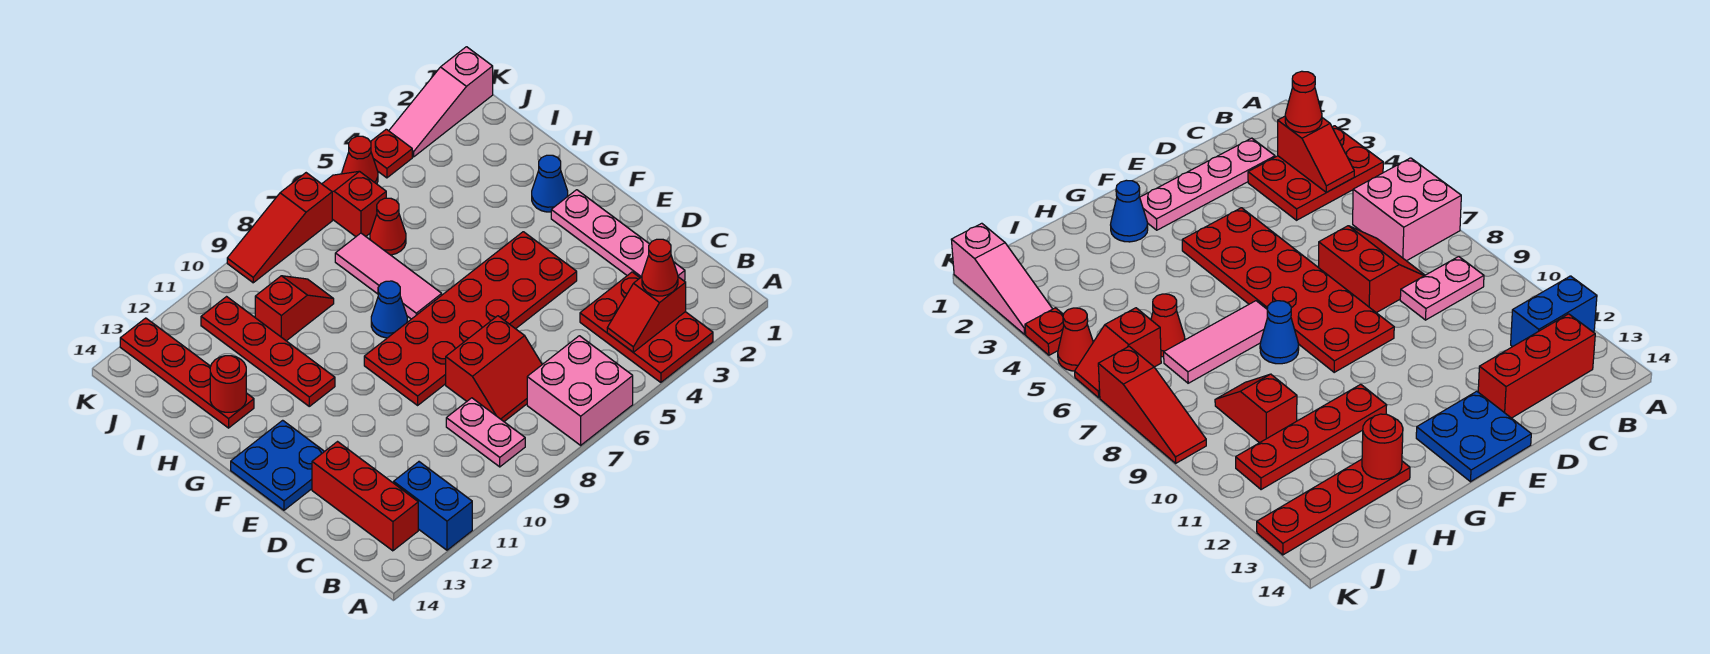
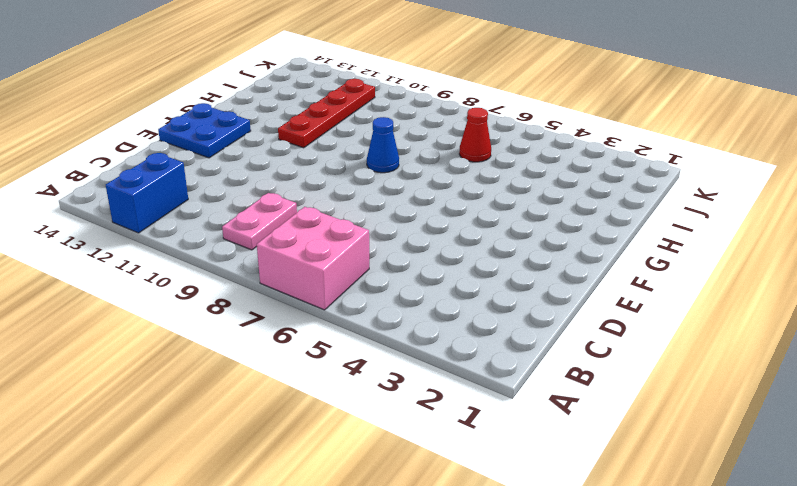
none -> red plate A3:C4 level 1
none -> red brick B13:D13 level 1
none -> pink plate C2:F2 level 1

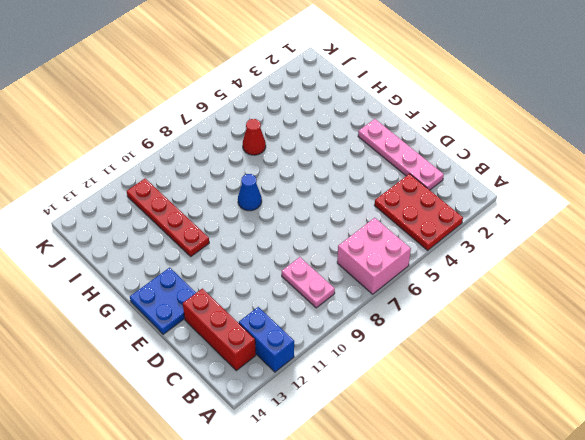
none -> red slope C7:D8 level 1 top D
none -> red plate E4:F9 level 1
none -> blue cone G2 level 1

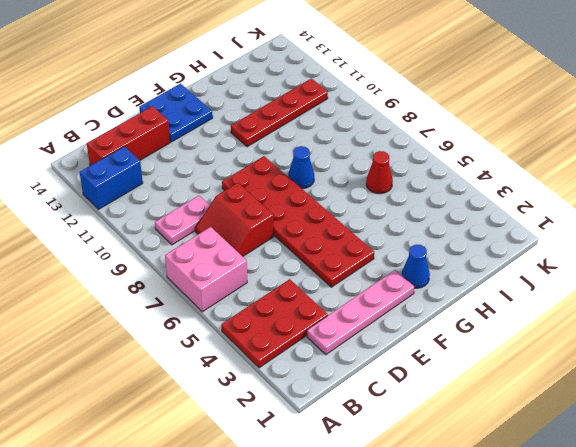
none -> pink tile G7:I7 level 1
none -> red plate H13:K13 level 1
none -> red slope I9:I10 level 1 top 10

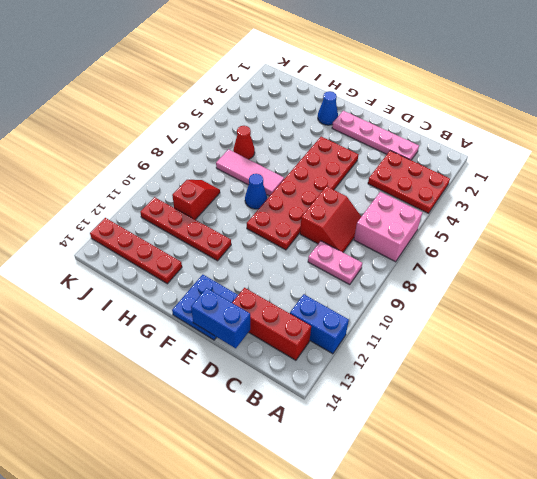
blue brick D14:E14 level 2 -> none
none -> red slope J6:K6 level 1 top J
none -> pink slope K1:K3 level 1 top 1
none -> red plate K4 level 1

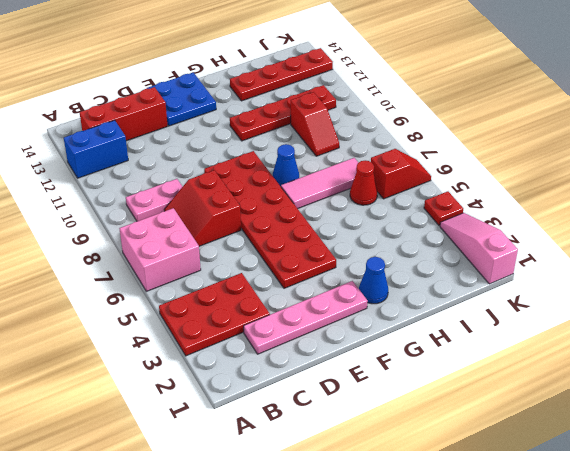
none -> red cone K5 level 1
none -> red slope K7:K9 level 1 top 7
none -> red slope B3:B4 level 2 top 3

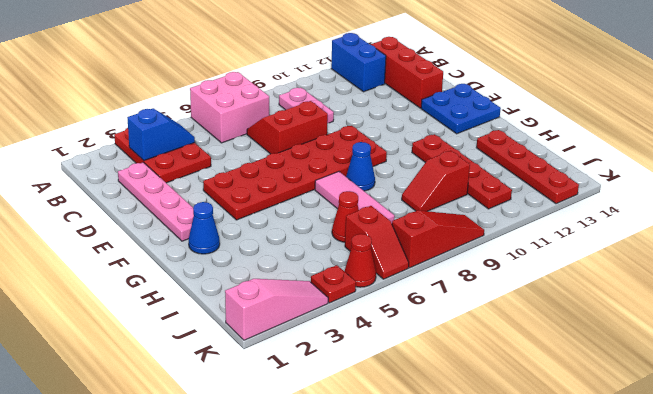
blue slope B3:B4 level 2 top 3 -> red slope B3:B4 level 2 top 3
none -> red round brick H13 level 2
none -> red cone B3 level 3

